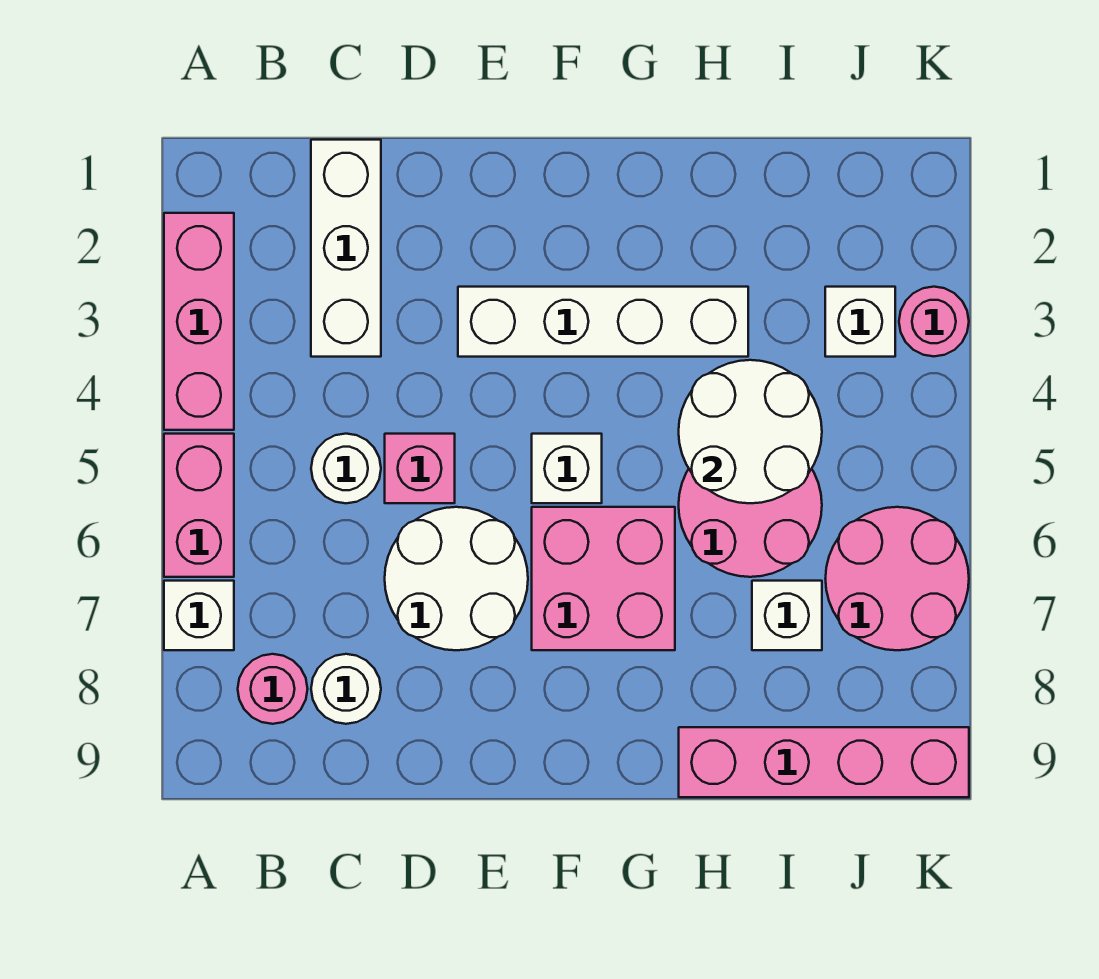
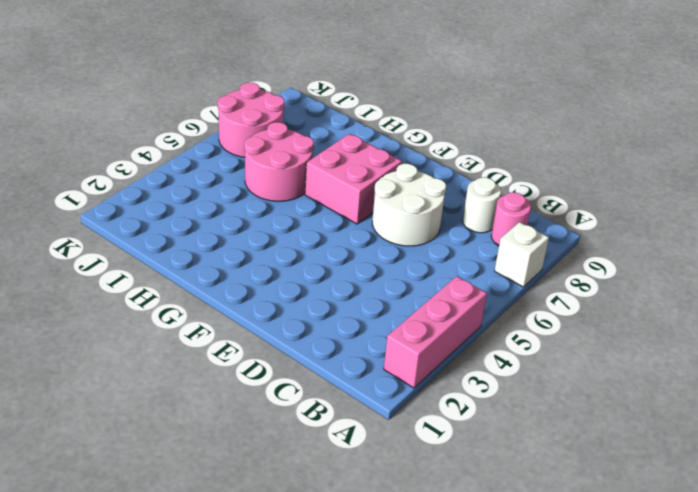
none -> pink brick A5:A6 level 1
none -> white brick C1:C3 level 1
none -> white round brick C5 level 1

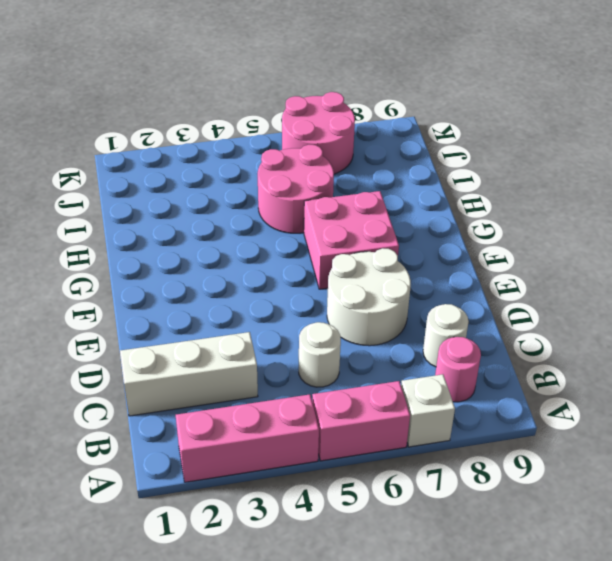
none -> pink brick D5 level 1
none -> white brick E3:H3 level 1
none -> white brick F5 level 1

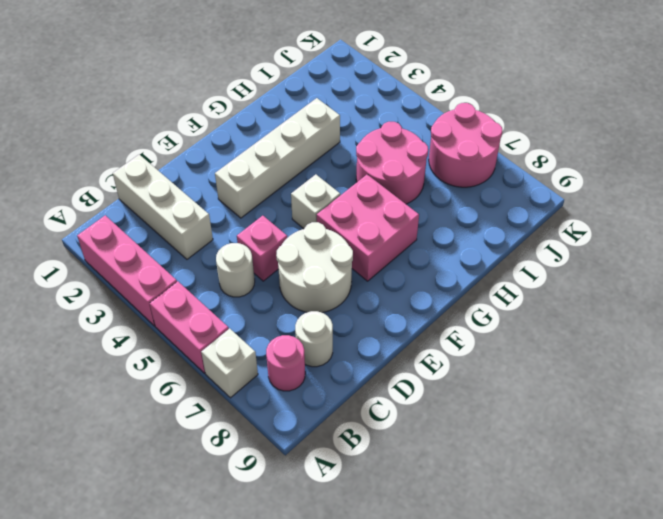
none -> pink brick H9:K9 level 1
none -> white brick I7 level 1
none -> white brick J3 level 1

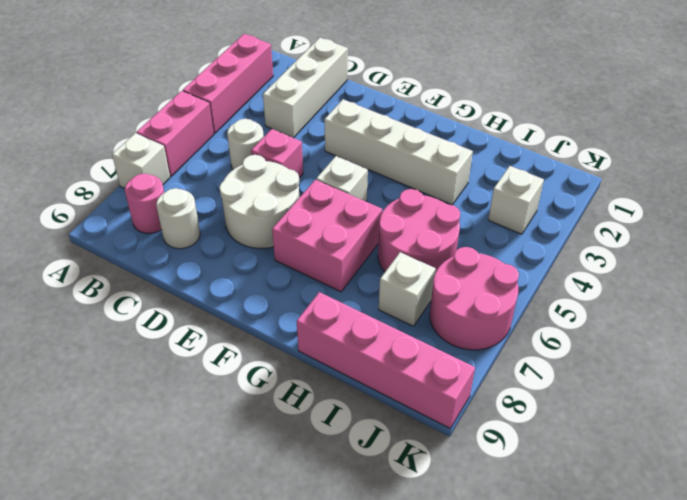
none -> pink round brick K3 level 1
none -> white round brick H4:I5 level 2

